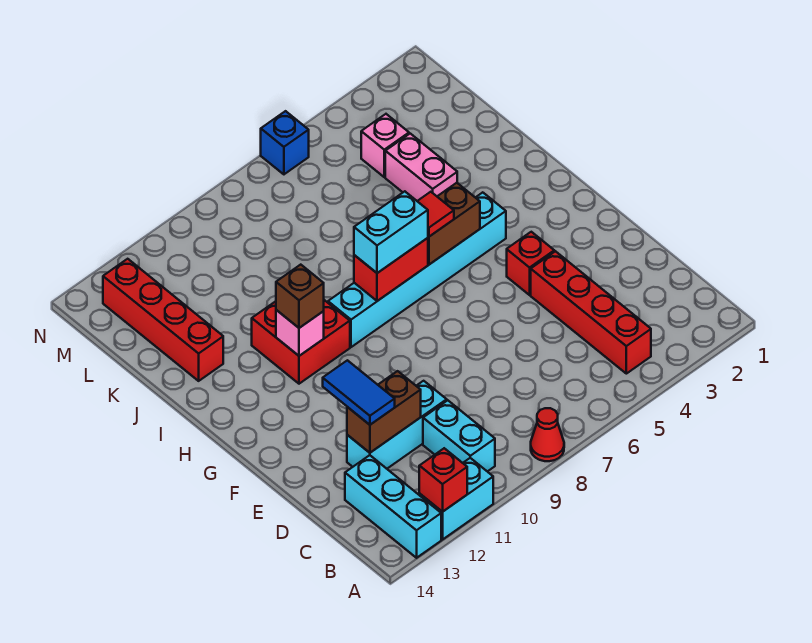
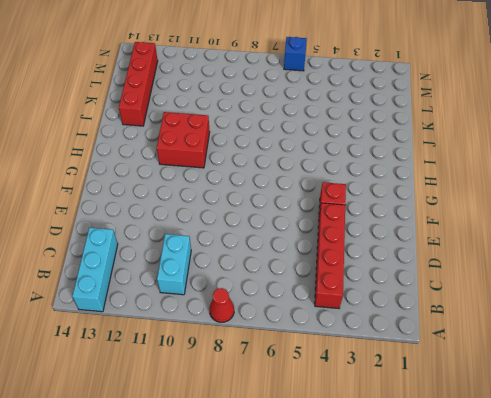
none -> cyan brick A11:A12 level 1
none -> cyan brick D10:D12 level 1
none -> cyan brick H4:H9 level 1

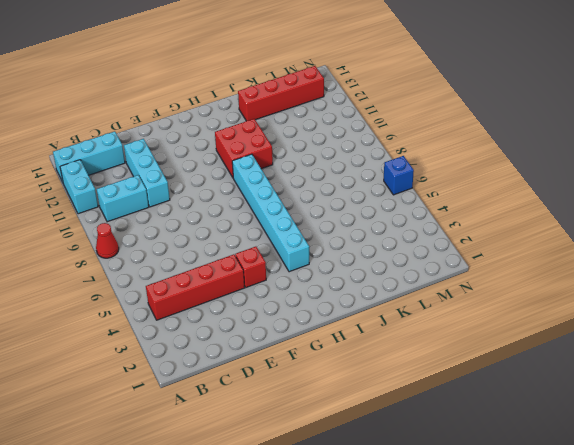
none -> pink brick J4:K4 level 1
none -> pink brick L4 level 1
none -> red brick A12 level 2

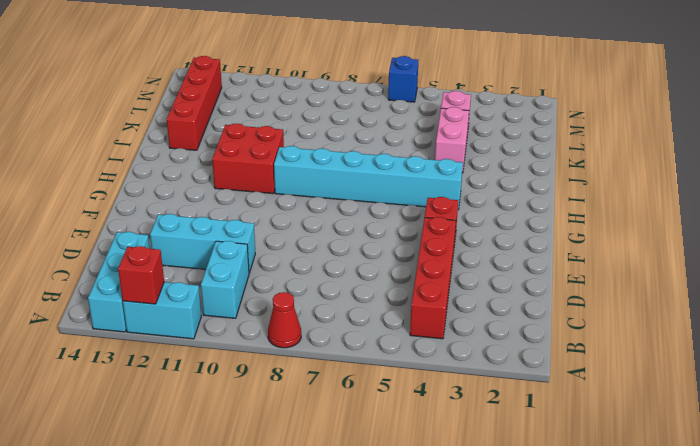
none -> brown brick D11:D12 level 2
none -> brown brick H5:H6 level 2
none -> red brick H7:H8 level 2

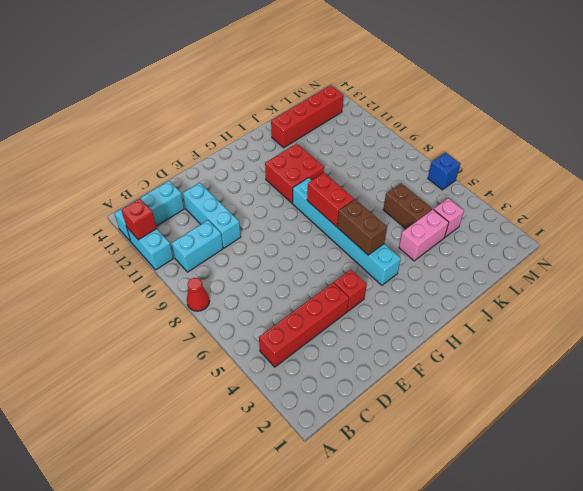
brown brick K5:K6 level 1 -> brown brick D11:D12 level 2
none -> pink brick H11 level 2
none -> blue tile D12:E12 level 3
none -> red tile H6 level 3

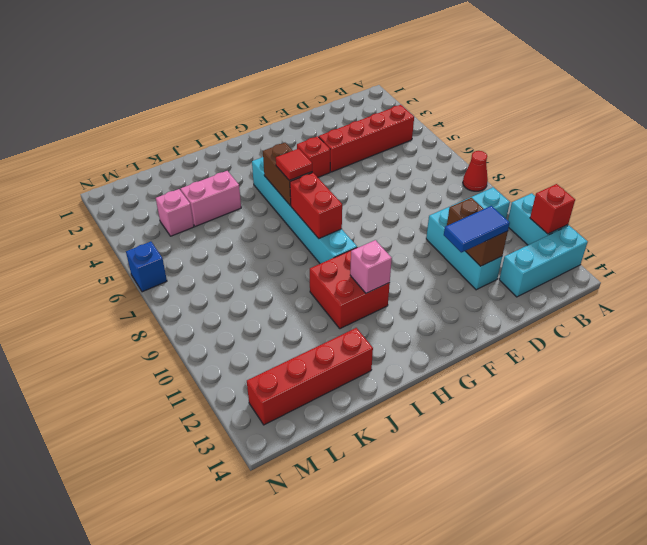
none -> cyan brick H7:H8 level 3
none -> brown brick H11 level 3

